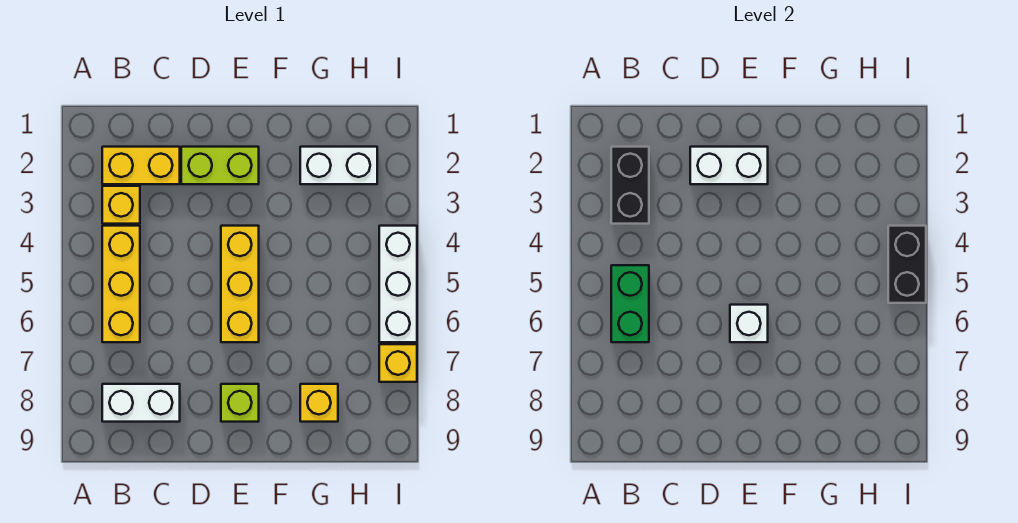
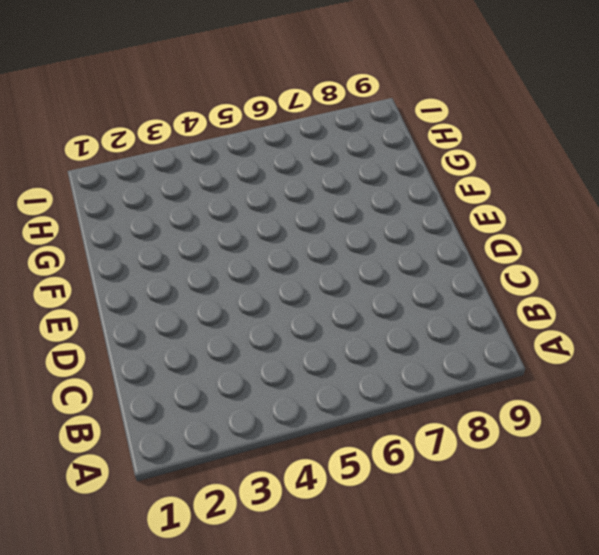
none -> yellow brick B2:C2 level 1
none -> yellow brick B3 level 1
none -> yellow brick B4:B6 level 1

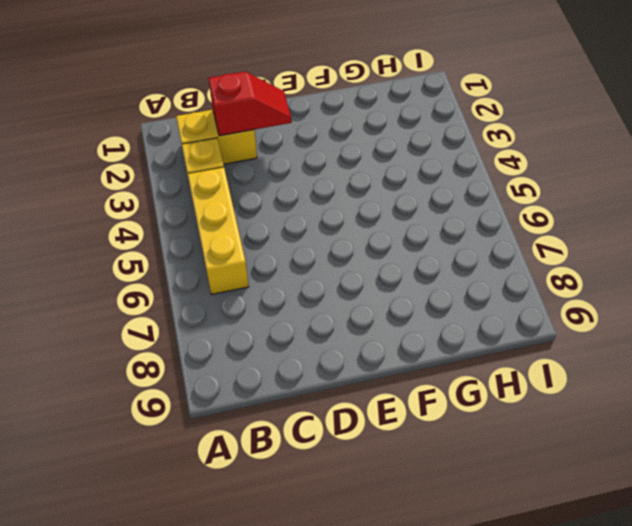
red slope C2:D2 level 2 top C -> white brick D2:E2 level 2
none -> white brick B8:C8 level 1
none -> lime brick D2:E2 level 1
none -> yellow brick E4:E6 level 1

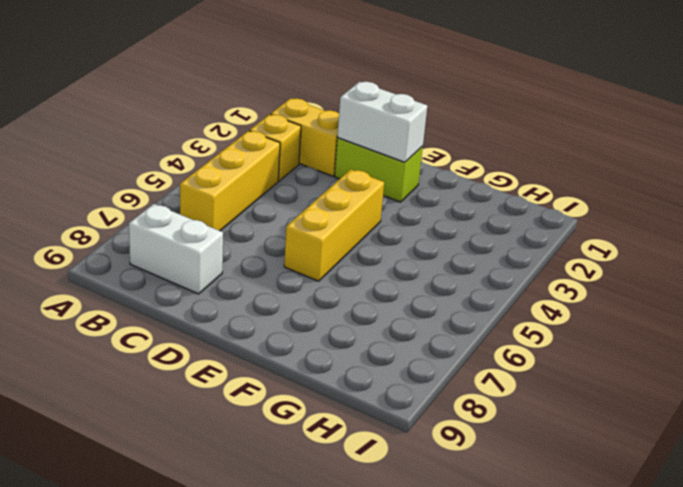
none -> lime brick E8 level 1
none -> white brick G2:H2 level 1
none -> yellow brick G8 level 1

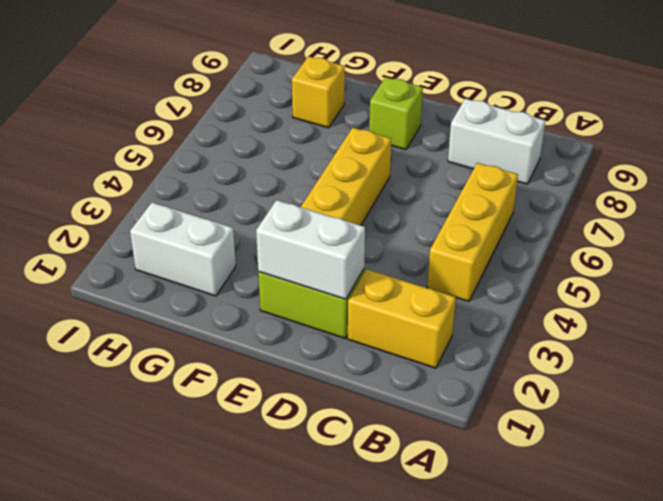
none -> yellow brick B3 level 1
none -> white brick I4:I6 level 1
none -> yellow brick I7 level 1

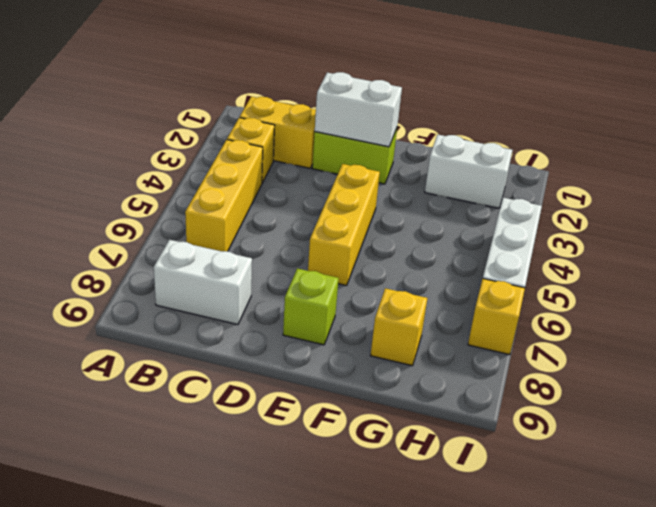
none -> black brick B2:B3 level 2
none -> green brick B5:B6 level 2
none -> white brick E6 level 2

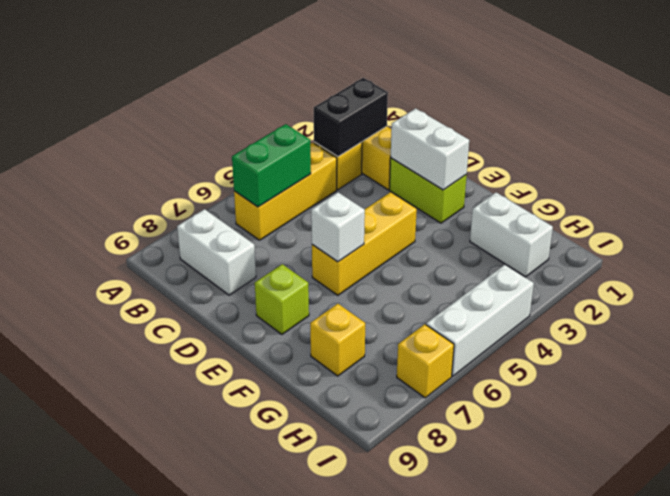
none -> black brick I4:I5 level 2

